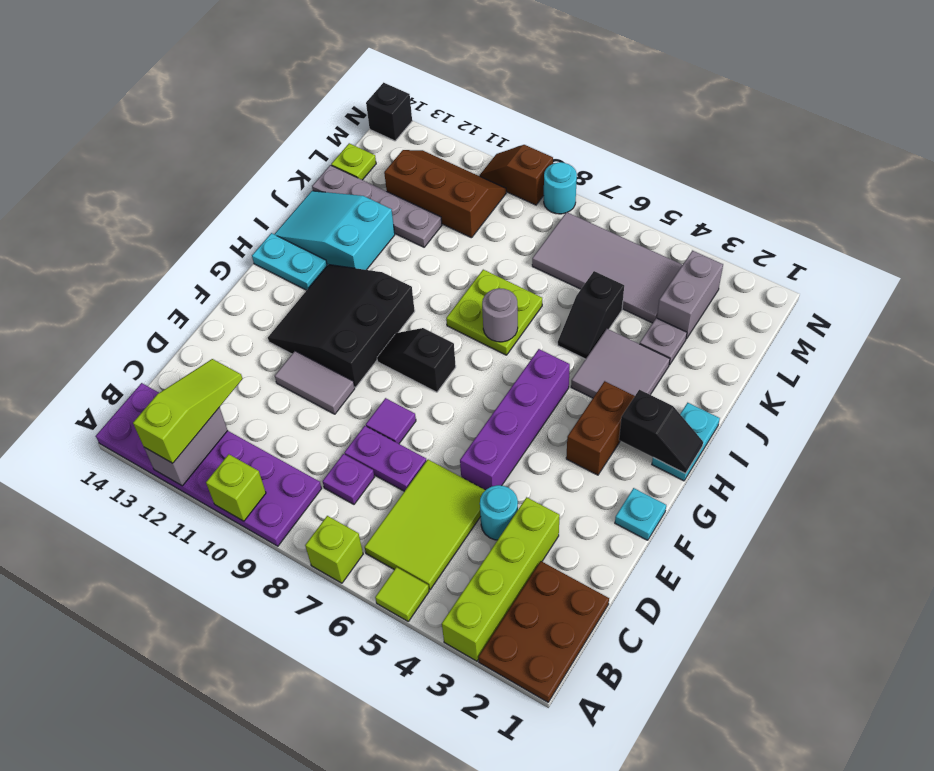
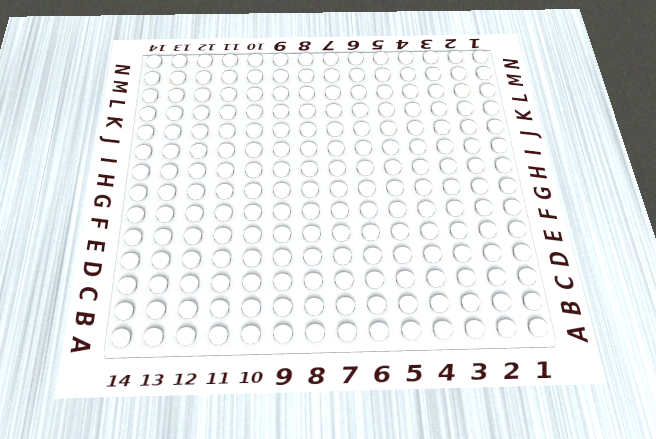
none -> brown plate A1:C2 level 1
none -> lime brick A3:D3 level 1
none -> lime tile A5 level 1
none -> lime brick A7 level 1

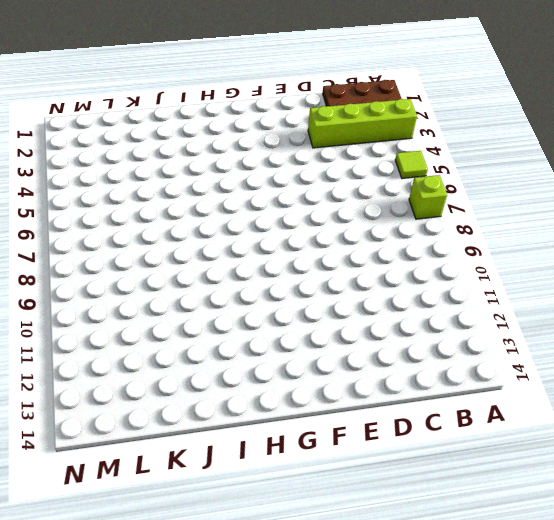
none -> purple plate A9:B14 level 1
none -> lime tile B5:D6 level 1
none -> purple plate C8 level 1
none -> cyan round brick D4 level 1

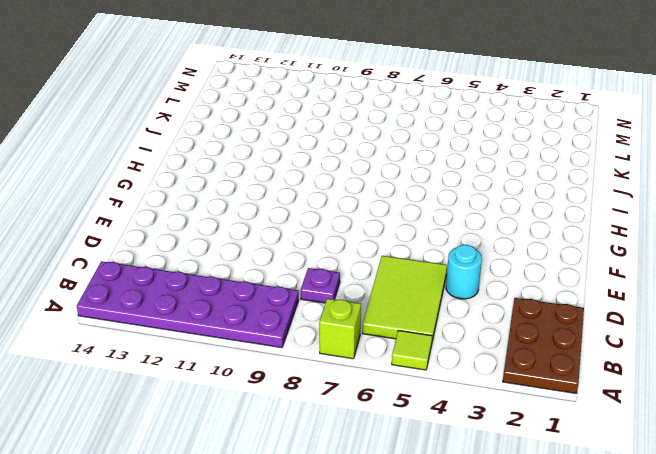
none -> lime brick A3:D3 level 1
none -> purple plate D7:D8 level 1
none -> purple brick E5:H5 level 1
none -> purple tile E8 level 1

